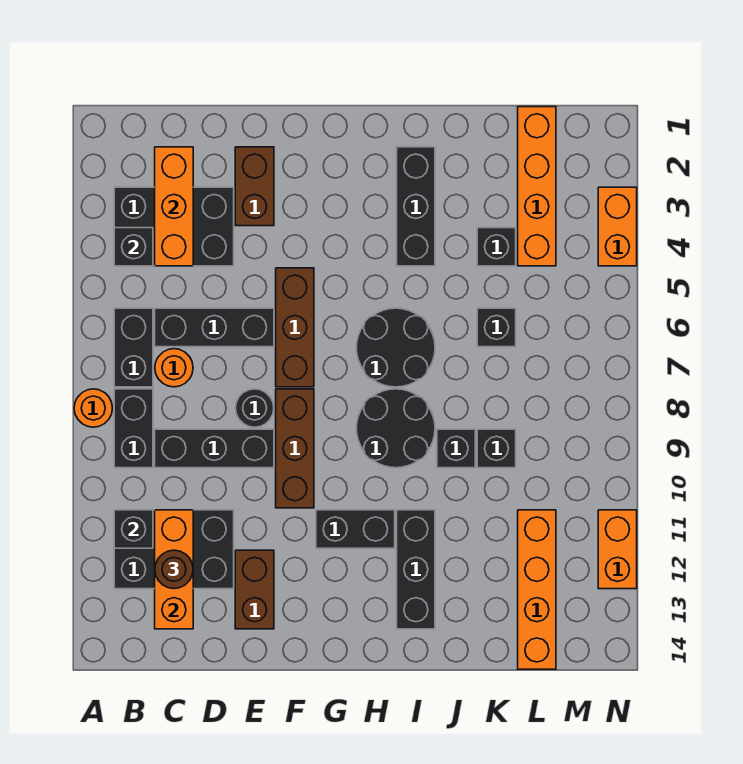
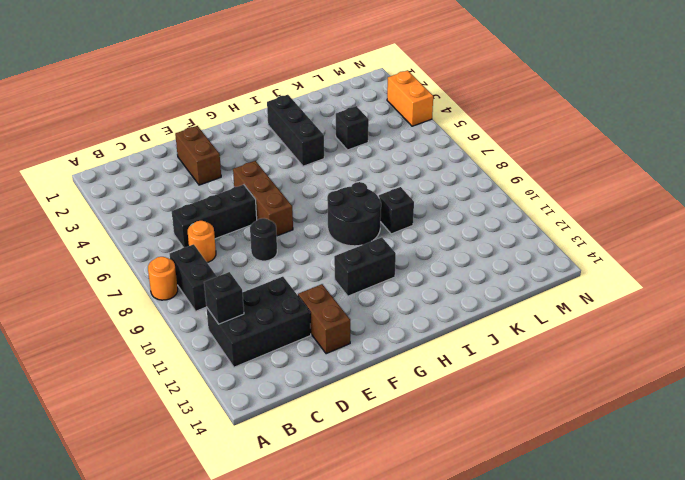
none -> black brick B3:D4 level 1
none -> black brick B6:B7 level 1
none -> black brick C9:E9 level 1
none -> brown brick F8:F10 level 1

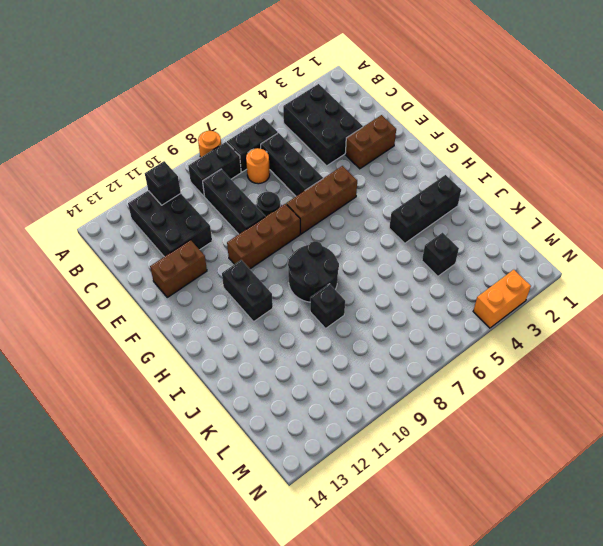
none -> black round brick H6:I7 level 1
none -> black brick I11:I13 level 1
none -> black brick K6 level 1
none -> black brick K9 level 1

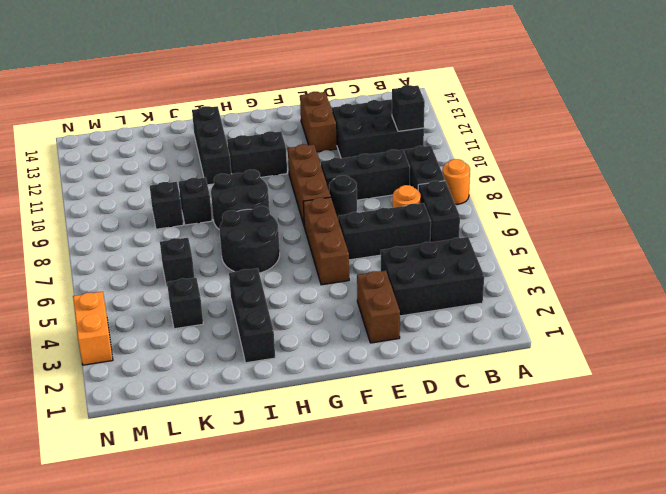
none -> orange brick L1:L4 level 1
none -> orange brick L11:L14 level 1
none -> orange brick N11:N12 level 1
none -> black brick B4 level 2

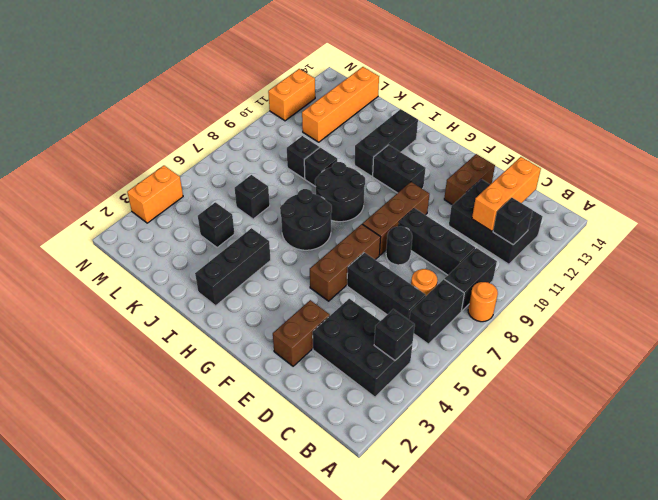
none -> orange brick L1:L4 level 1
none -> orange brick C2:C4 level 2
none -> brown round brick C12 level 3

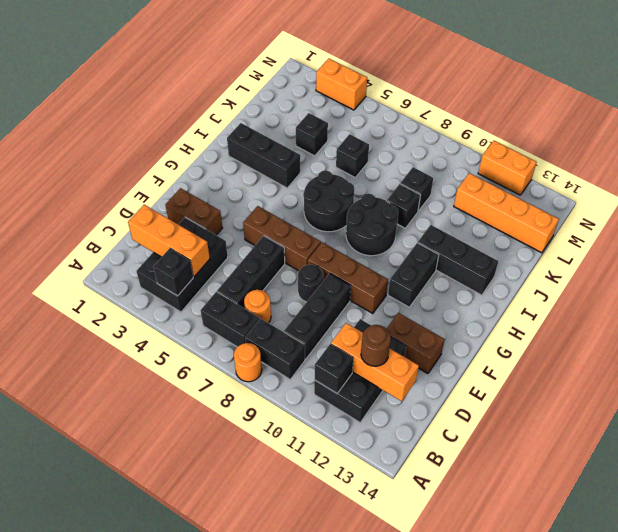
none -> orange brick L1:L4 level 1

